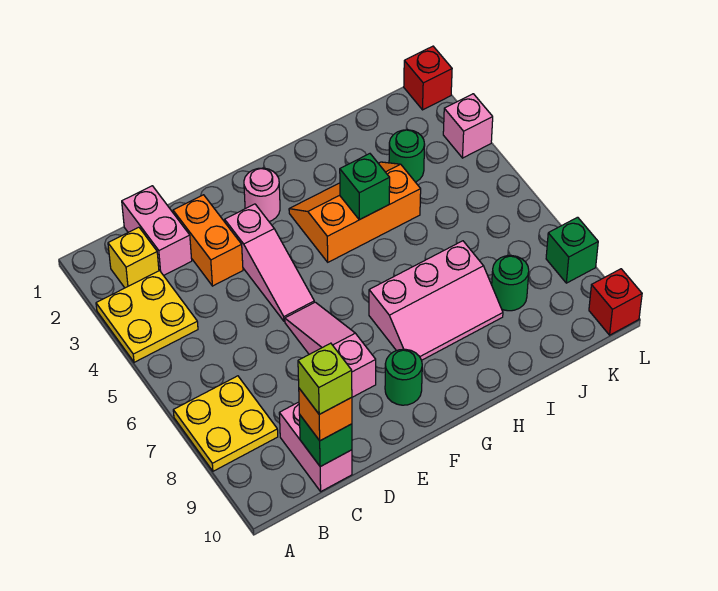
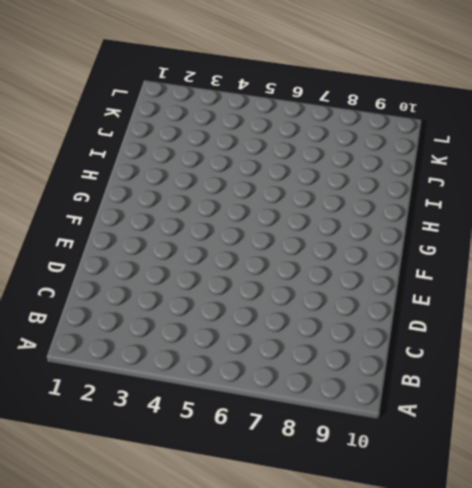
none -> yellow plate A3:B4 level 1
none -> yellow plate A7:B8 level 1
none -> yellow brick B2 level 1

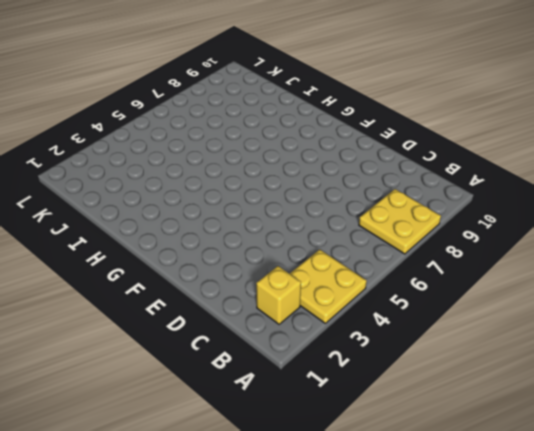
none -> pink brick C1:C2 level 1
none -> pink brick C9:C10 level 1
none -> orange brick D2:D3 level 1

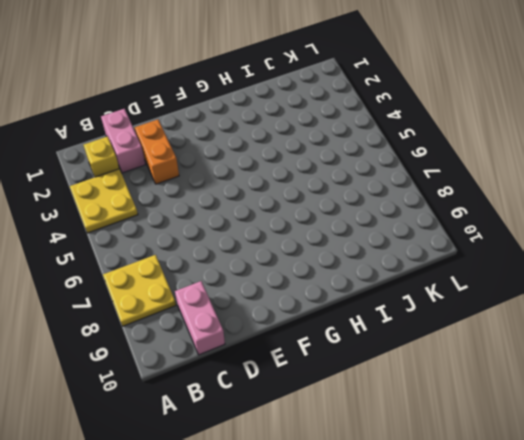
none -> pink slope E3:E5 level 1 top 3
none -> pink slope E6:E8 level 1 top 8
none -> pink round brick F2 level 1

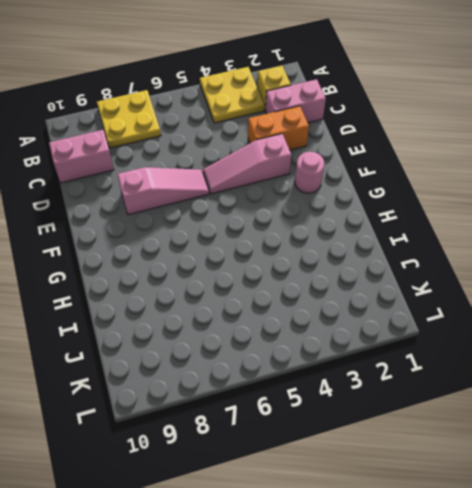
none -> green round brick F9 level 1
none -> orange slope G3:I4 level 1 top 4
none -> pink slope G7:I8 level 1 top 7

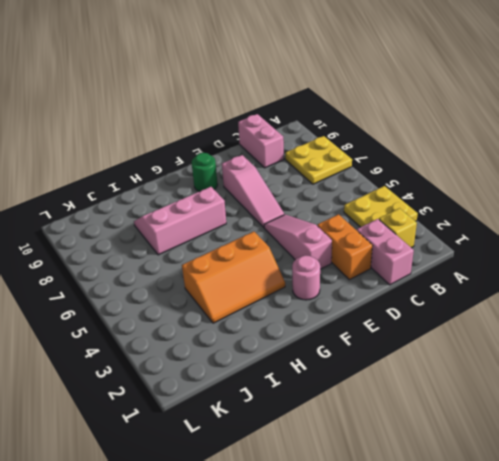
none -> green round brick J3 level 1
none -> green round brick J8 level 1
none -> red brick L1 level 1

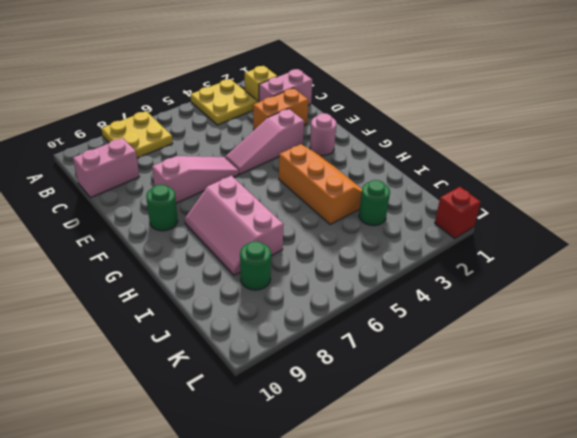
none -> pink brick L3 level 1
none -> green brick L8 level 1
none -> red brick L10 level 1

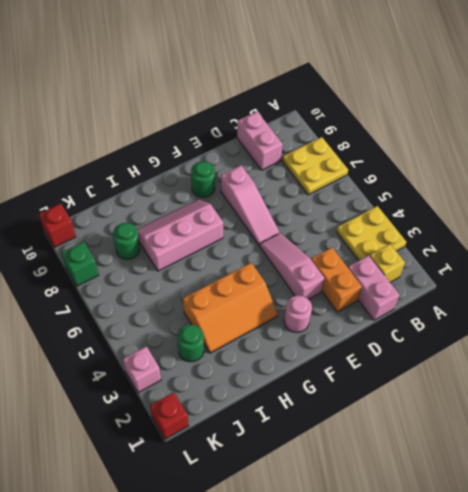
none -> green brick C10 level 2
none -> green brick H4 level 2
none -> orange brick C10 level 3

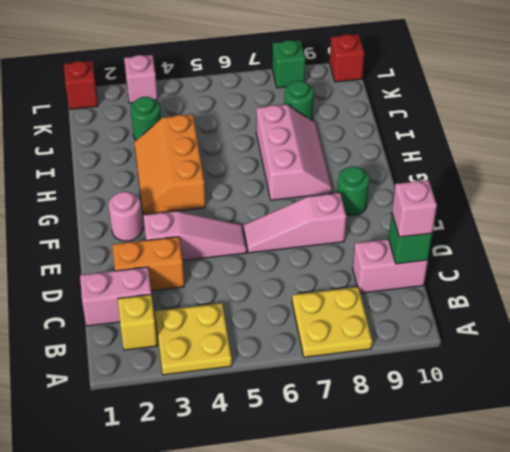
pink brick C10 level 3 -> orange brick C10 level 3
none -> green brick H4 level 2
none -> lime brick C10 level 4

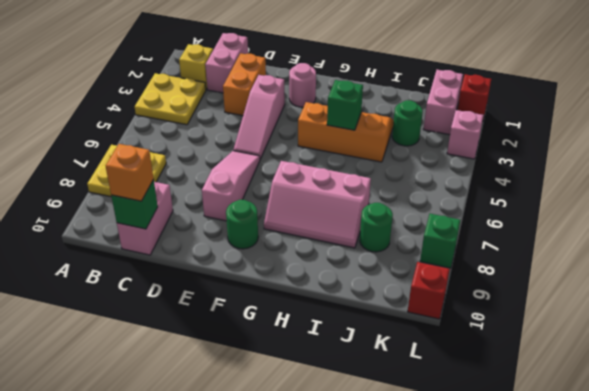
pink brick K1:K2 level 1 -> none
none -> lime brick C10 level 4

